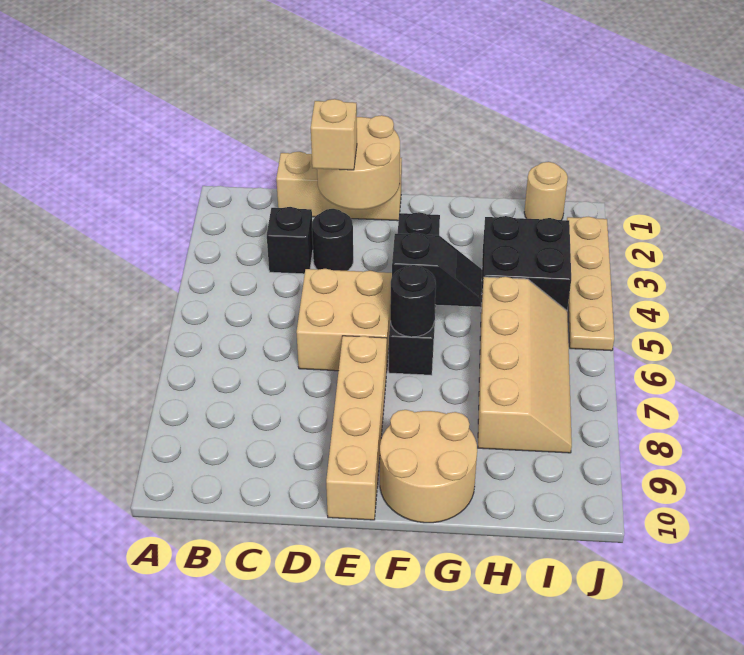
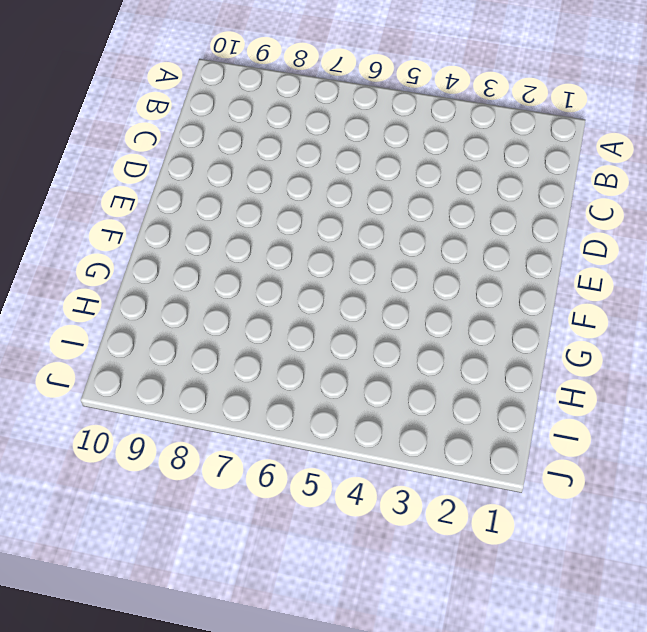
none -> tan brick C1:E1 level 1
none -> black brick C3 level 1
none -> black round brick D3 level 1

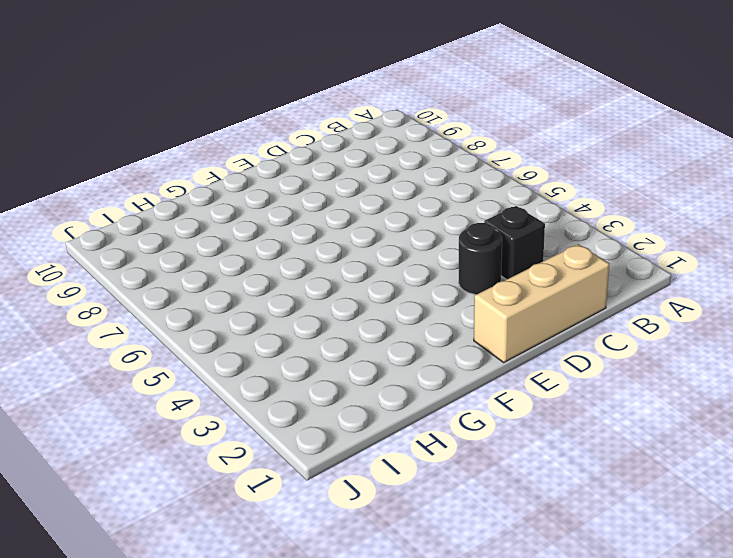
none -> tan brick D5:E6 level 1
none -> tan brick E7:E10 level 1
none -> black brick F3:F6 level 1

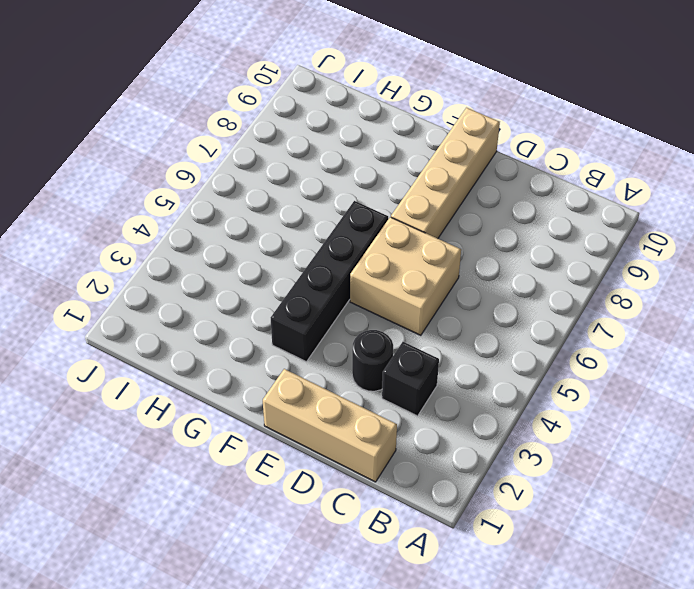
none -> tan round brick F9:G10 level 1
none -> black brick H3:I4 level 1
none -> tan slope H5:I8 level 1 top H

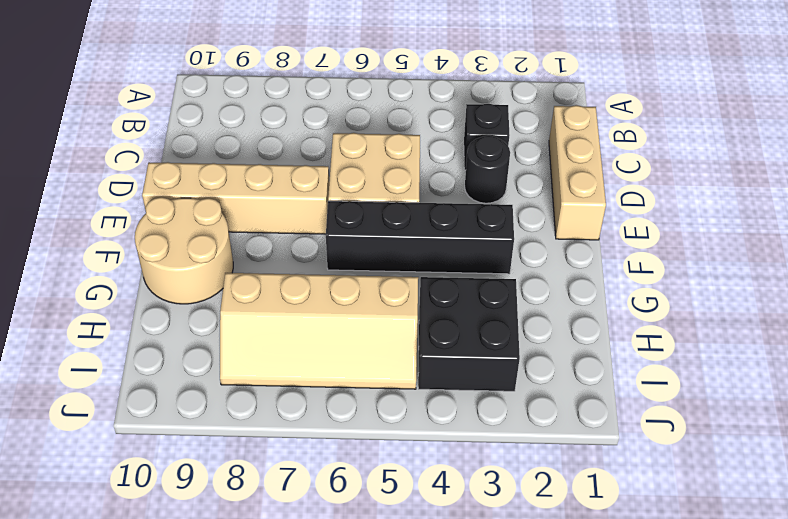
none -> tan round brick I1 level 1
none -> tan plate J2:J5 level 1
none -> tan round brick D1:E2 level 2

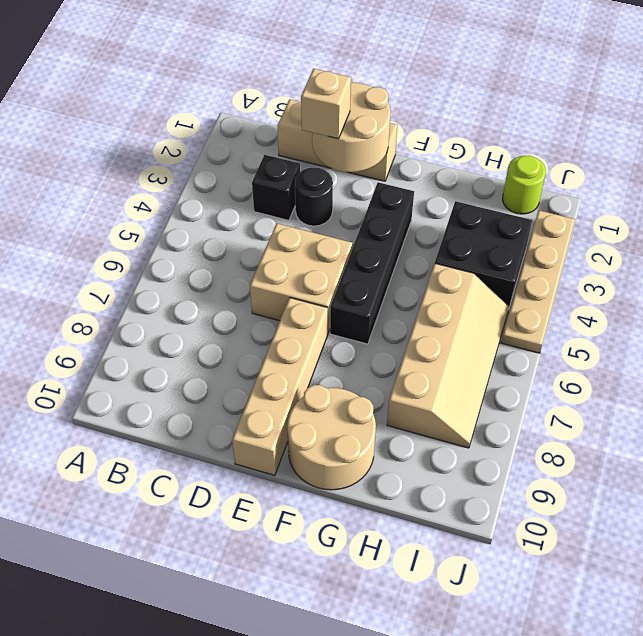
lime round brick I1 level 1 -> tan round brick I1 level 1
none -> black slope F5:G5 level 2 top F
none -> black round brick F6 level 2

